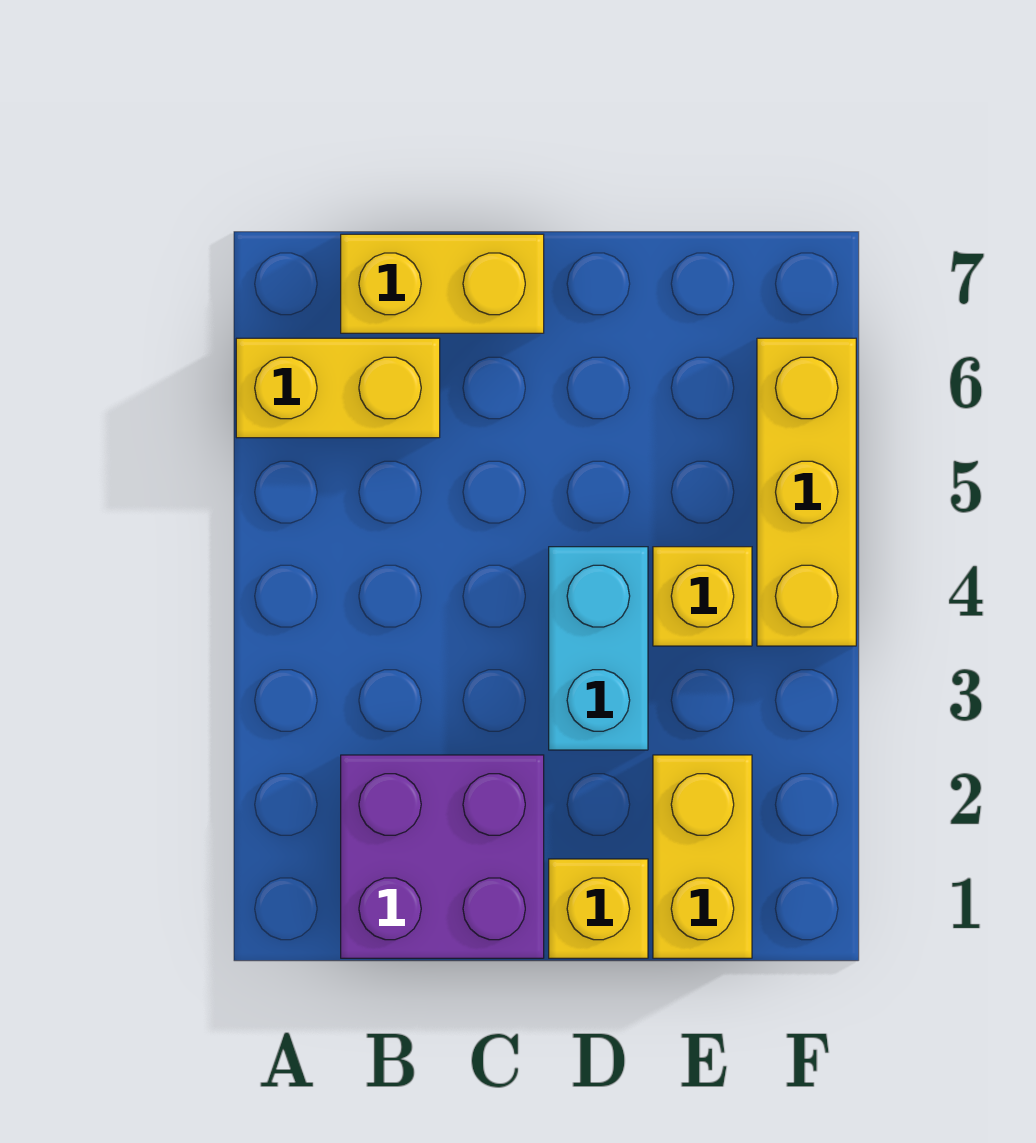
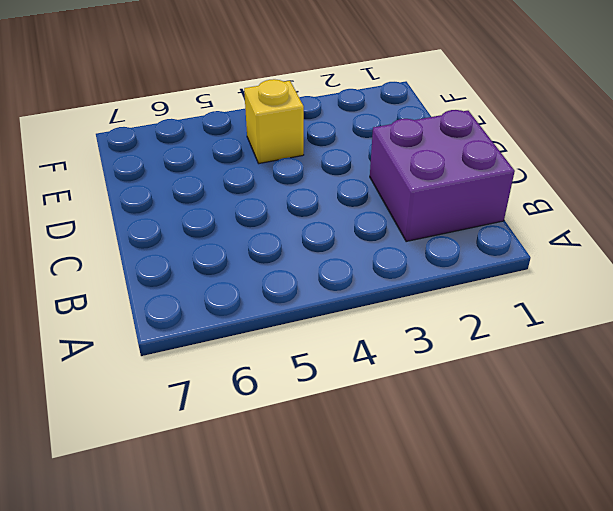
none -> yellow brick A6:B6 level 1
none -> yellow brick B7:C7 level 1

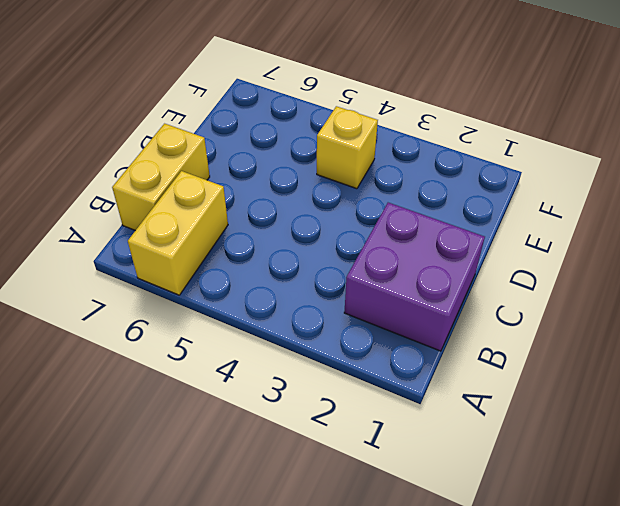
none -> yellow brick D1 level 1
none -> cyan brick D3:D4 level 1

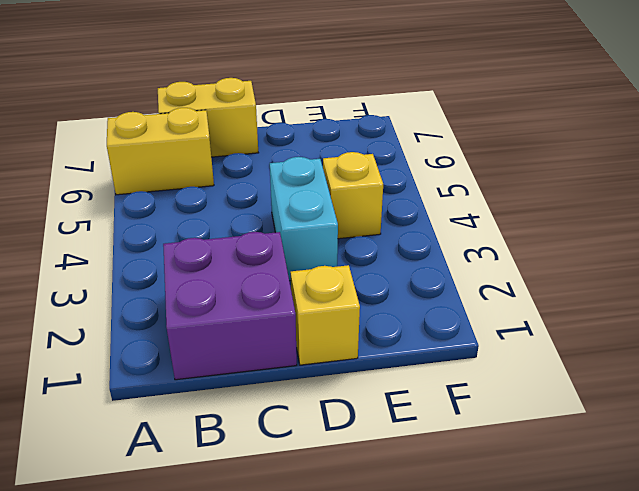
none -> yellow brick E1:E2 level 1
none -> yellow brick F4:F6 level 1

